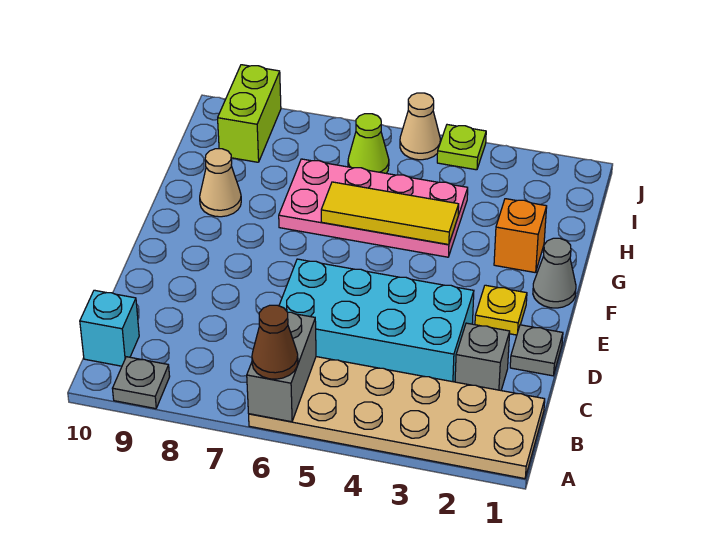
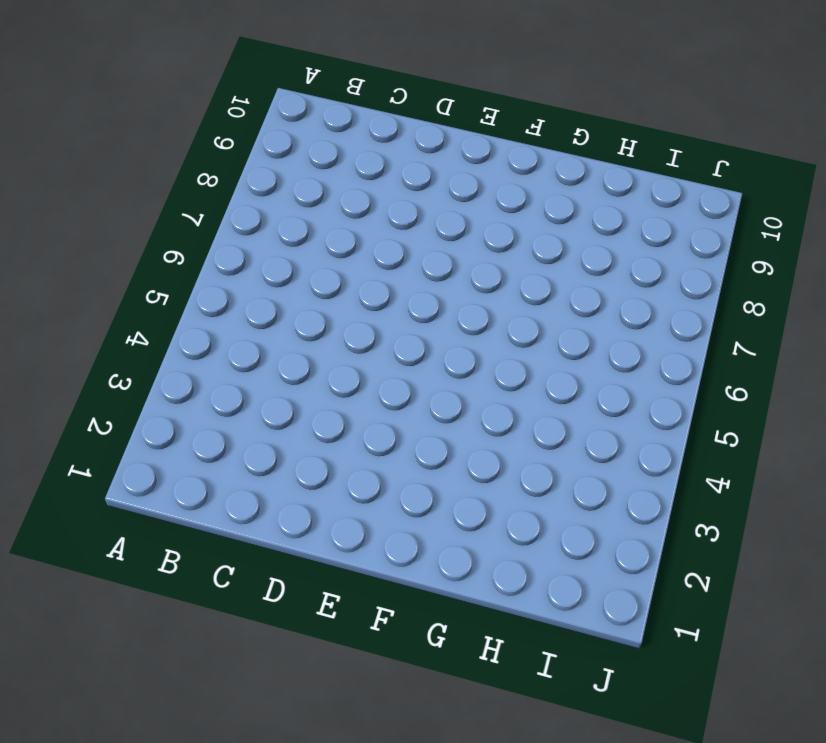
none -> tan plate A1:B6 level 1
none -> grey plate A9 level 1
none -> cyan brick B10 level 1

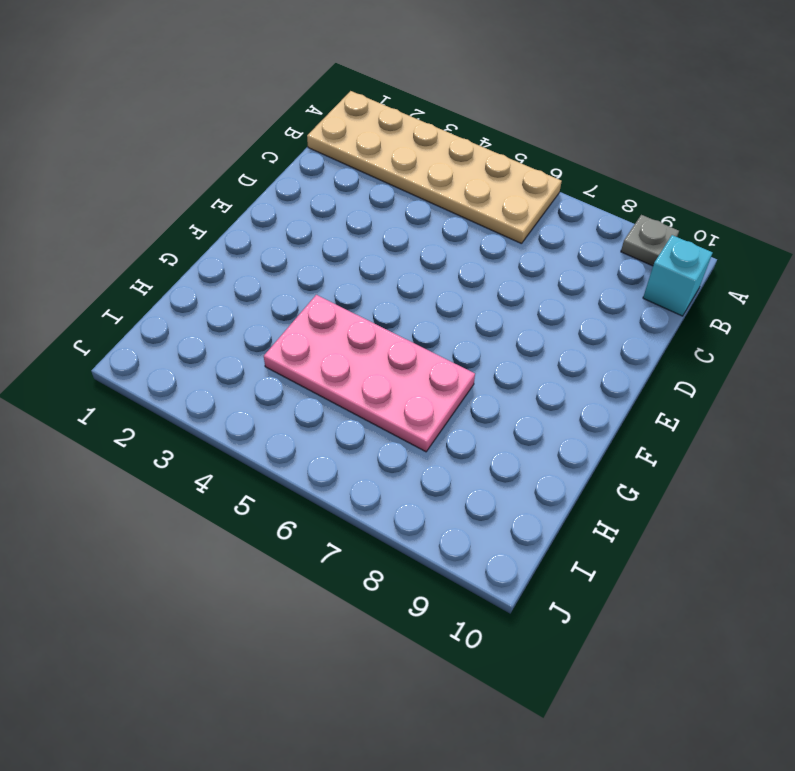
none -> grey brick C2 level 1
none -> cyan brick C3:D6 level 1
none -> grey plate D1 level 1

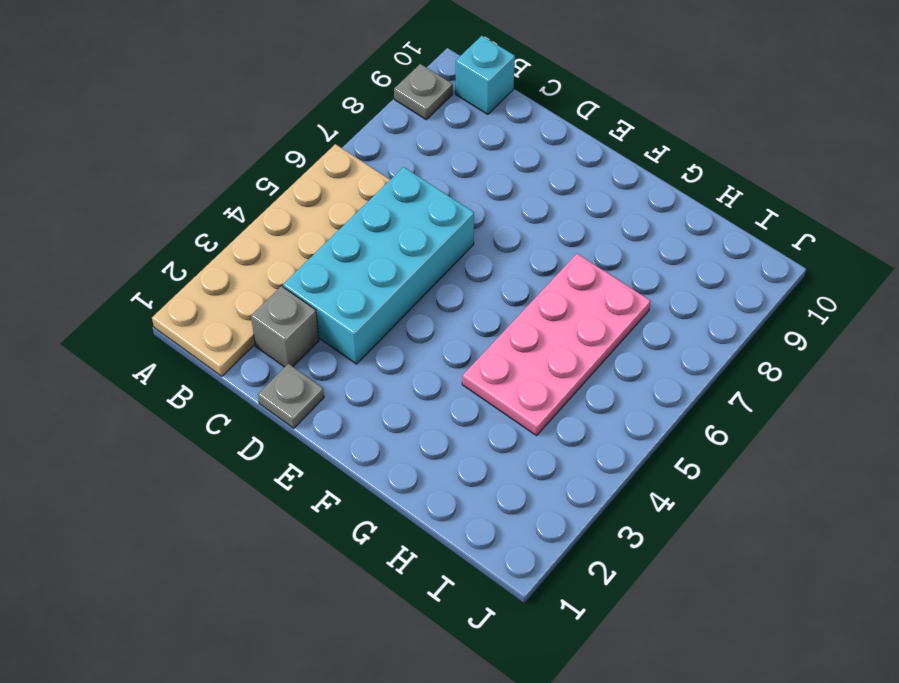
none -> yellow plate E2 level 1
none -> grey cone F1 level 1
none -> orange brick G2 level 1

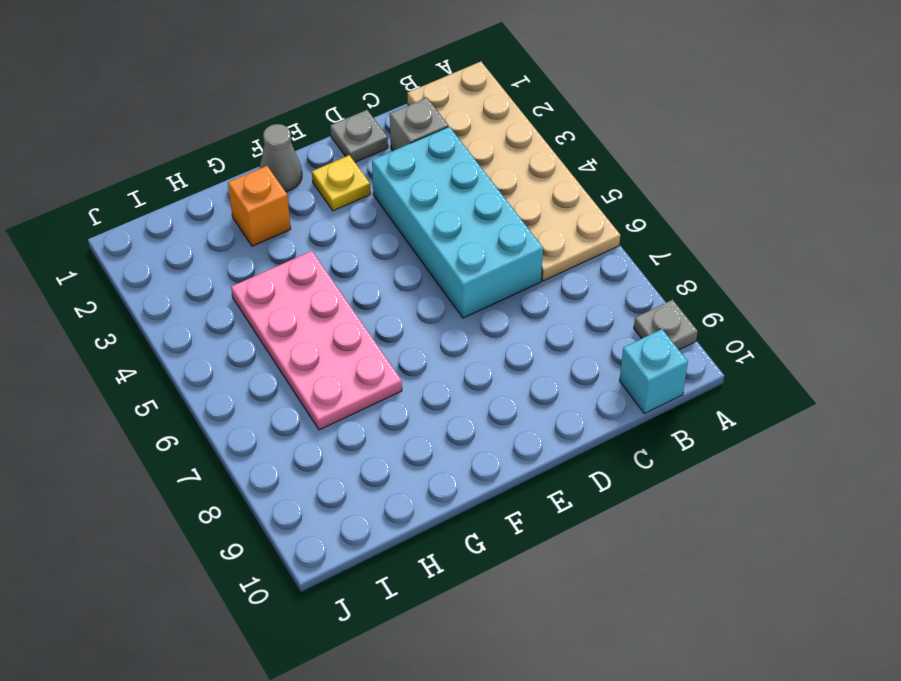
none -> tan cone G9 level 1
none -> lime cone I6 level 1
none -> lime brick I9:J9 level 1

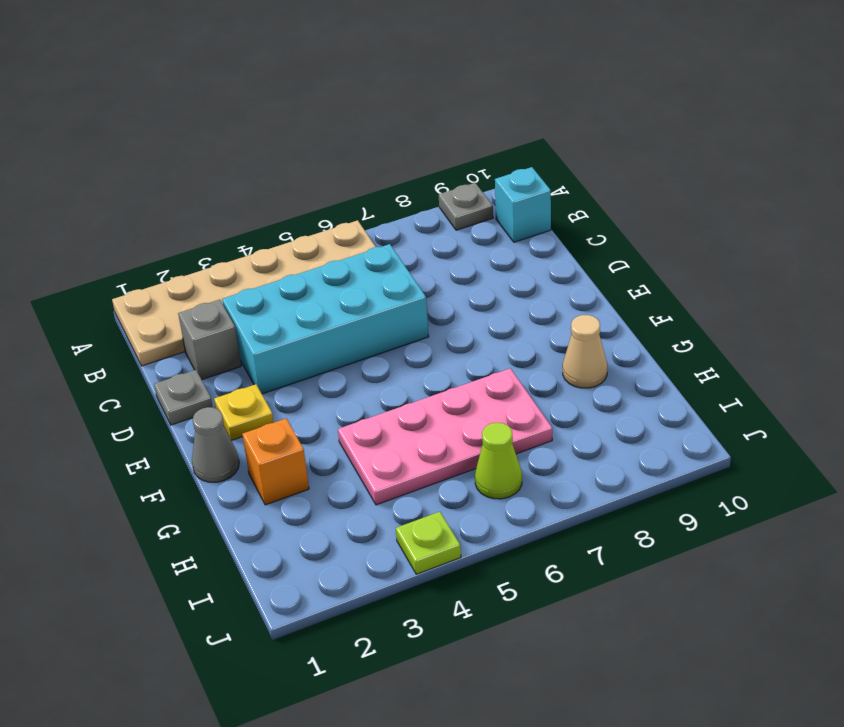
none -> lime brick I9:J9 level 1
none -> tan cone J5 level 1
none -> grey brick A6:B6 level 2

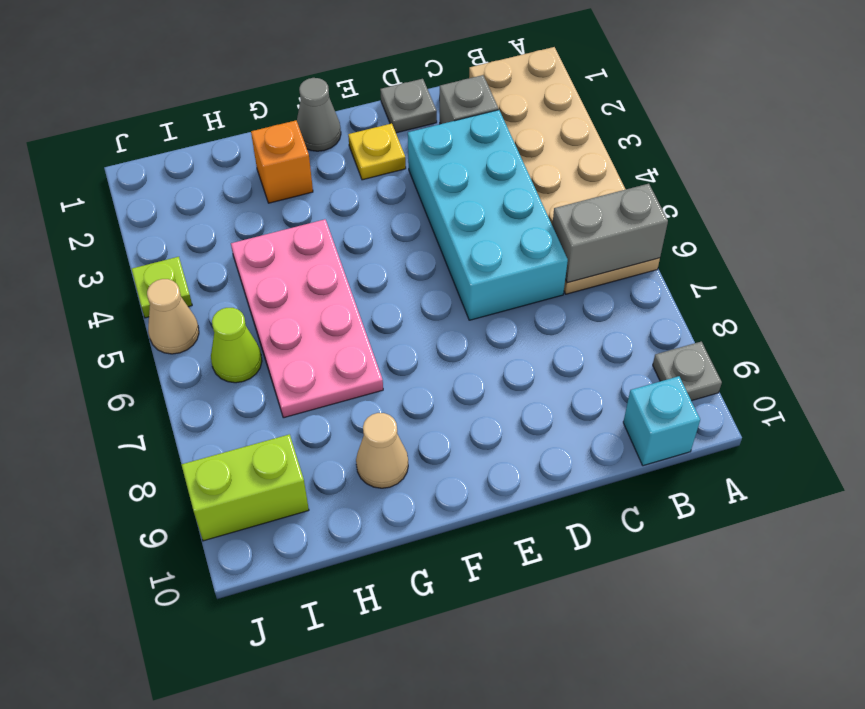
none -> yellow tile G4:G6 level 2
none -> brown cone A6 level 3

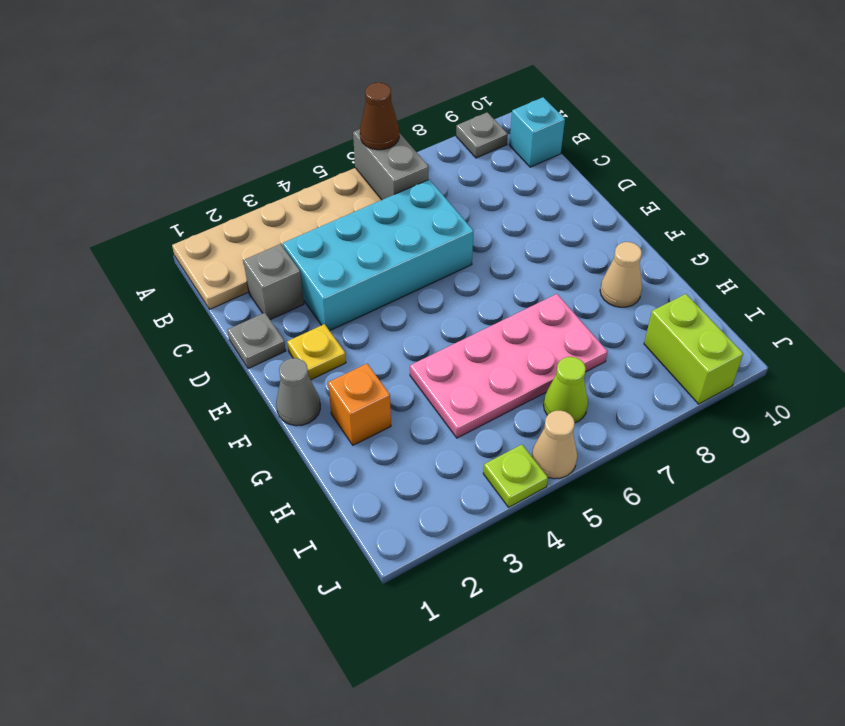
none -> yellow tile G4:G6 level 2

